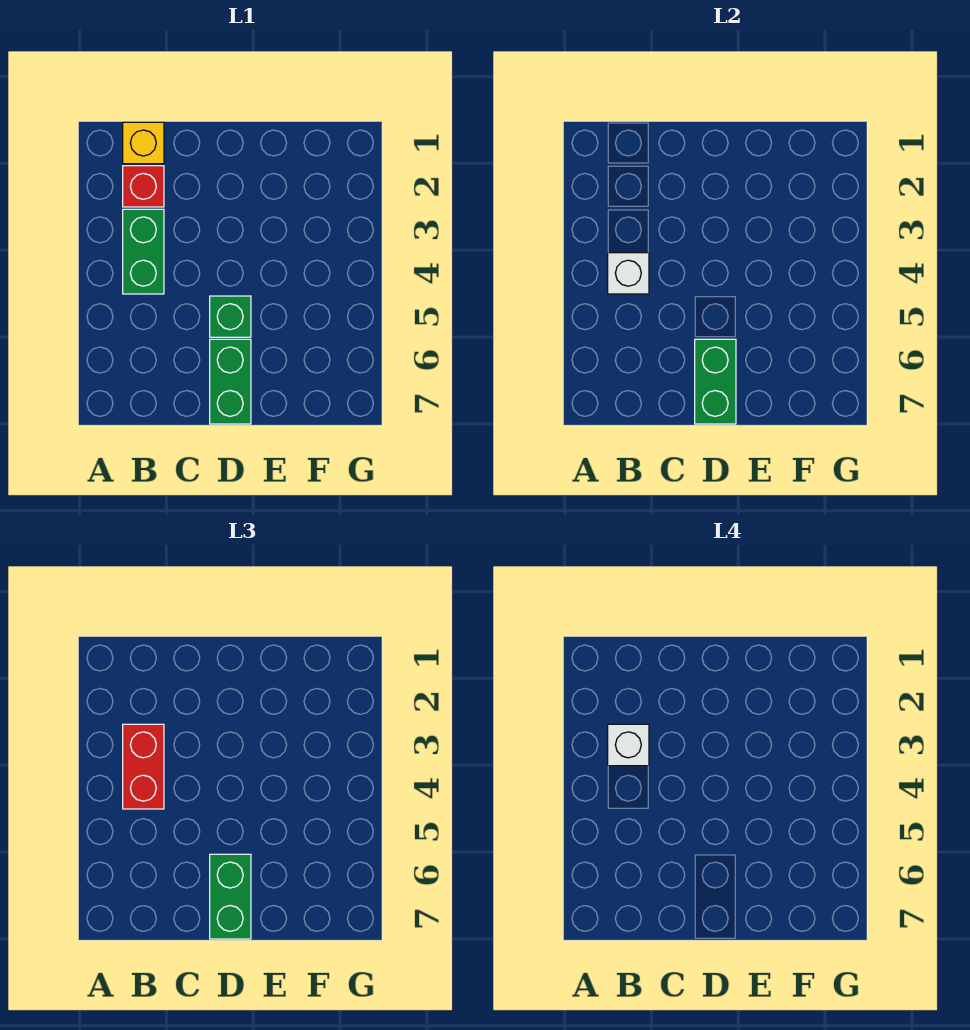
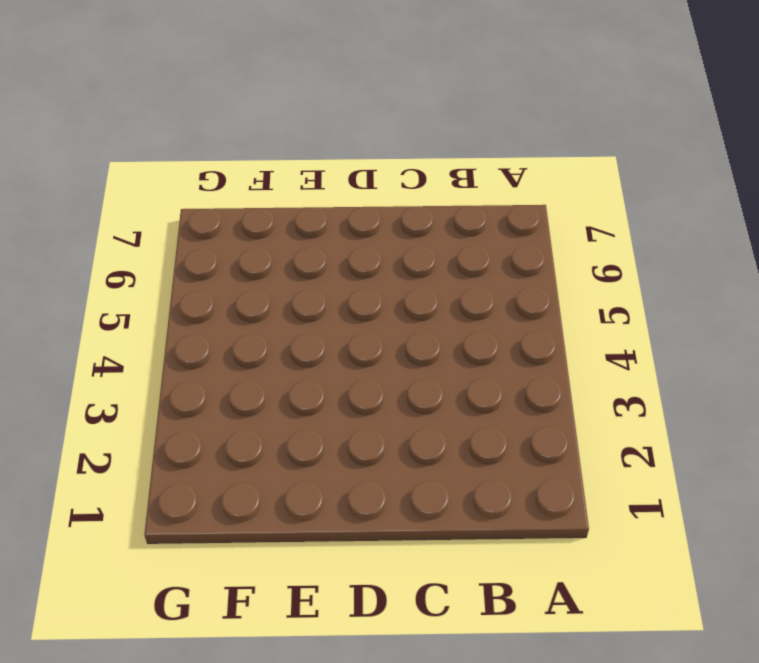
none -> yellow brick B1 level 1
none -> red brick B2 level 1

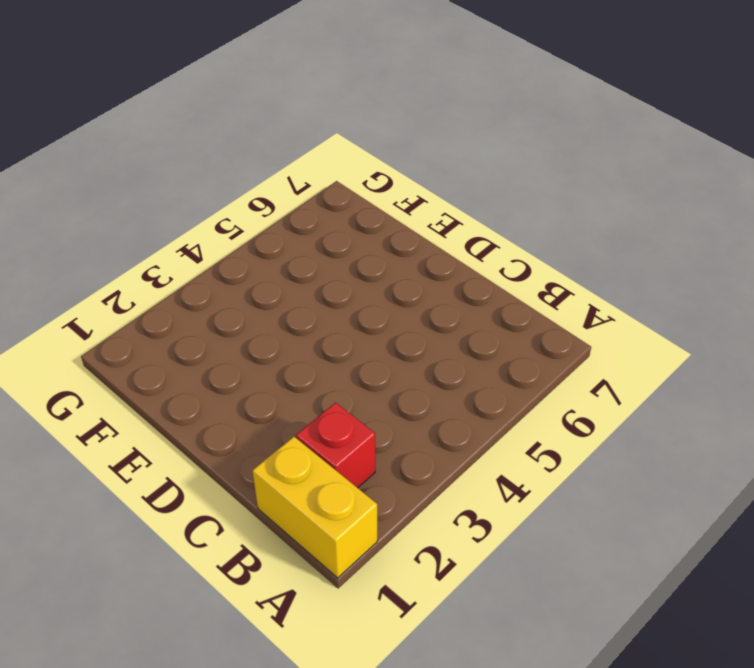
yellow brick A1:B1 level 1 -> yellow brick B1 level 1
none -> green brick B3:B4 level 1
none -> green brick D5 level 1

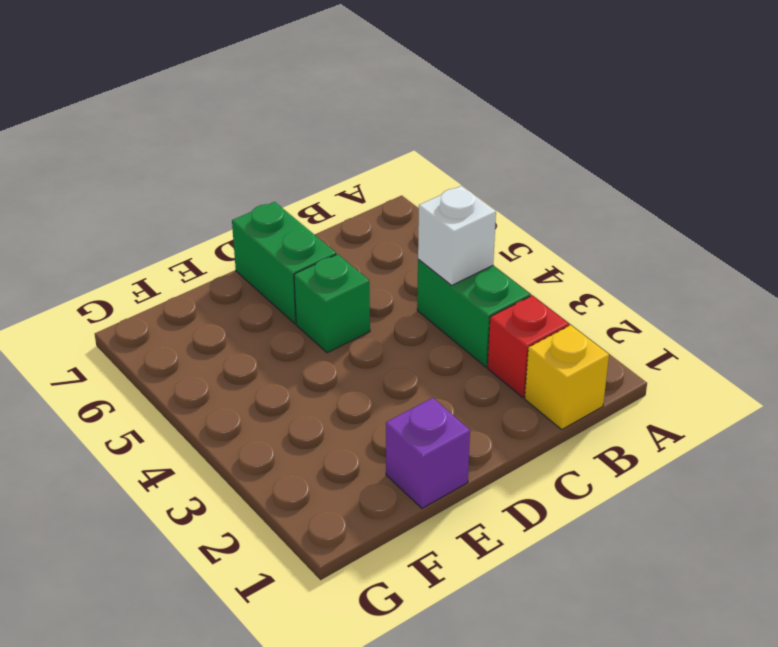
purple brick E1 level 1 -> none
none -> green brick D6:D7 level 2
none -> red brick B3:B4 level 3

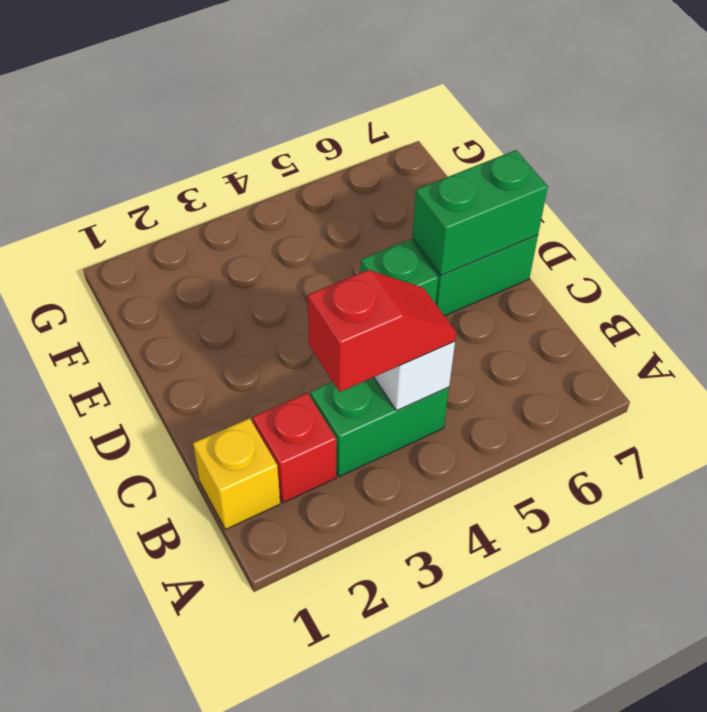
red slope B3:B4 level 3 top 3 -> red brick B3:B4 level 3
none -> green brick D6:D7 level 3
none -> white brick B3 level 4

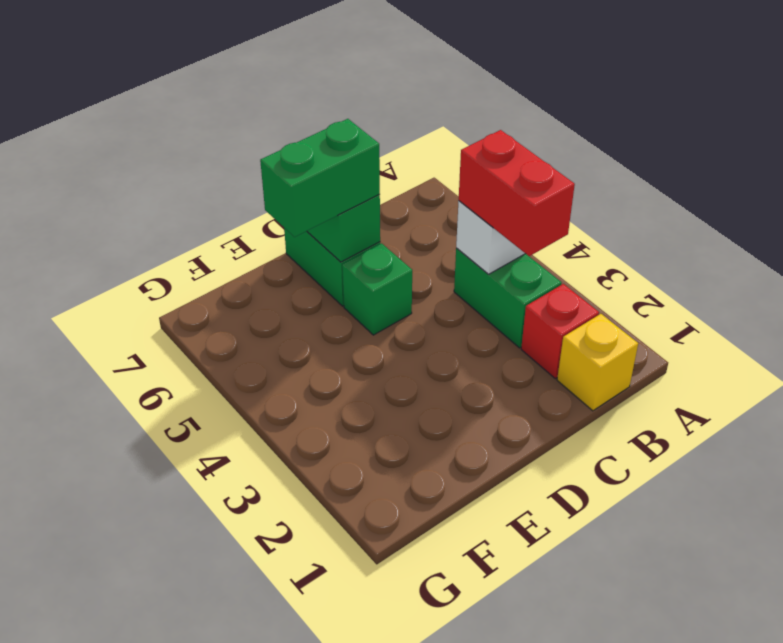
green brick D6:E6 level 3 -> green brick D6:D7 level 3
none -> white brick B3 level 4

